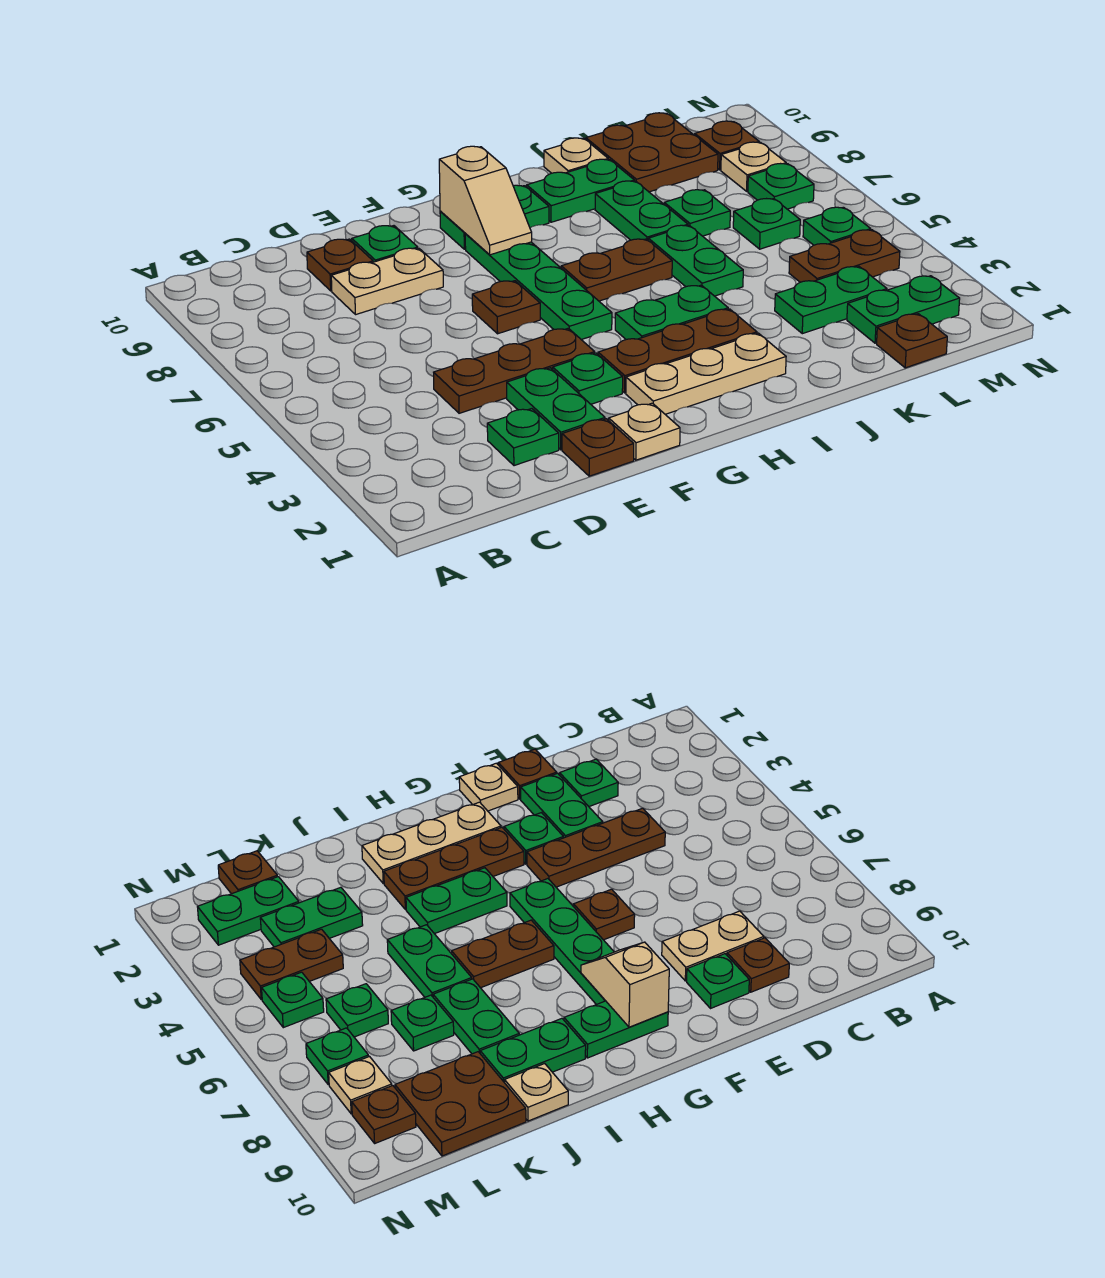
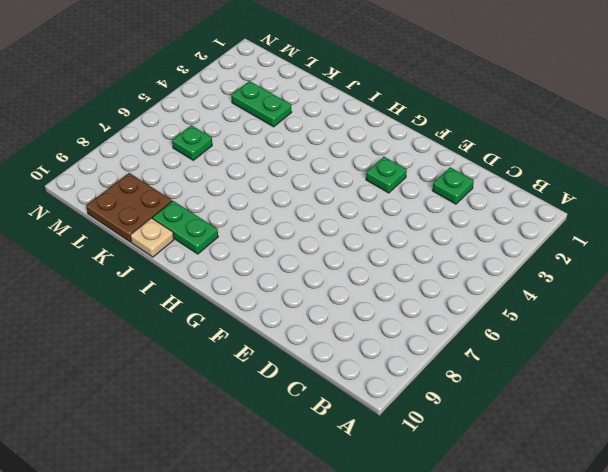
none -> brown plate D4:F4 level 1
none -> tan plate D8:E8 level 1
none -> brown plate D9 level 1
none -> brown plate E1 level 1

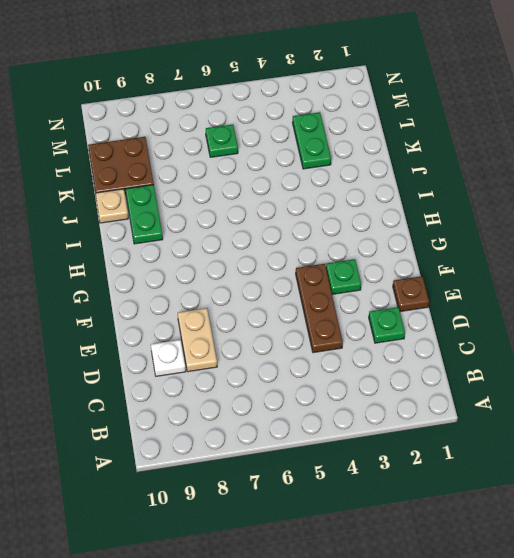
white plate D9 level 1 -> brown plate D9 level 1
none -> green plate E2:E3 level 1
none -> green plate E9 level 1
none -> tan plate F1 level 1
none -> brown plate F6 level 1

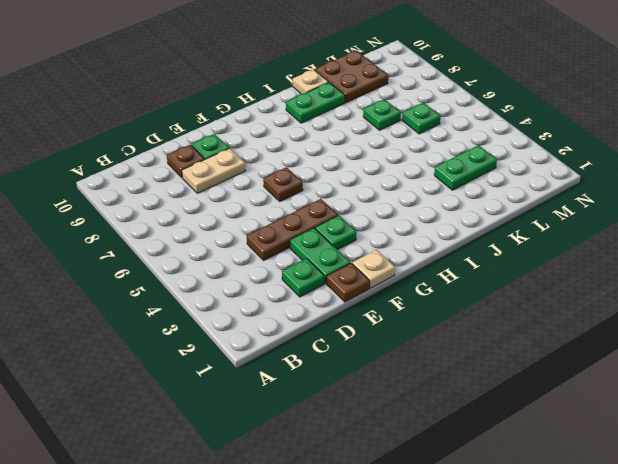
none -> tan plate G2:I2 level 1
none -> brown plate G3:I3 level 1
none -> green plate G5:G8 level 1
none -> green plate G9:H9 level 1

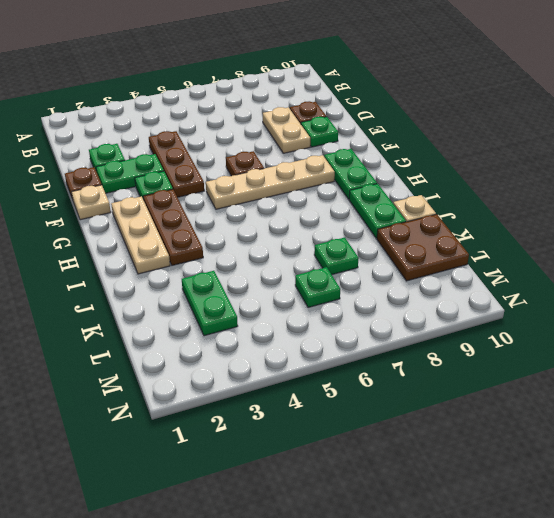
tan plate G5:G8 level 1 -> green plate G5:G8 level 1
none -> green plate H4:I4 level 1
none -> brown plate H6:I6 level 1
none -> green plate J5:J6 level 1
none -> green plate J7:J8 level 1

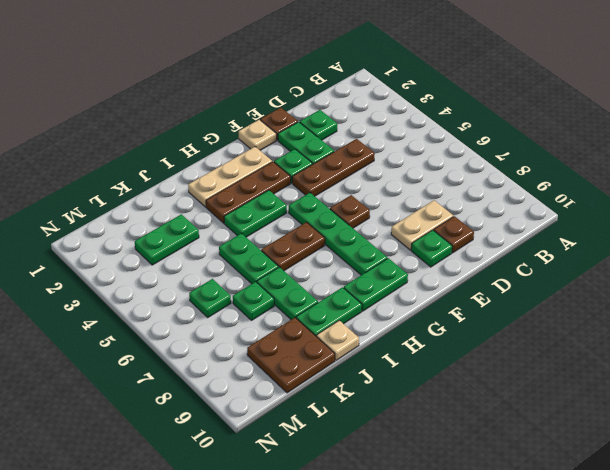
none -> brown plate L1 level 1
none -> green plate L2:M2 level 1
none -> brown plate L4:M4 level 1
none -> green plate M5 level 1

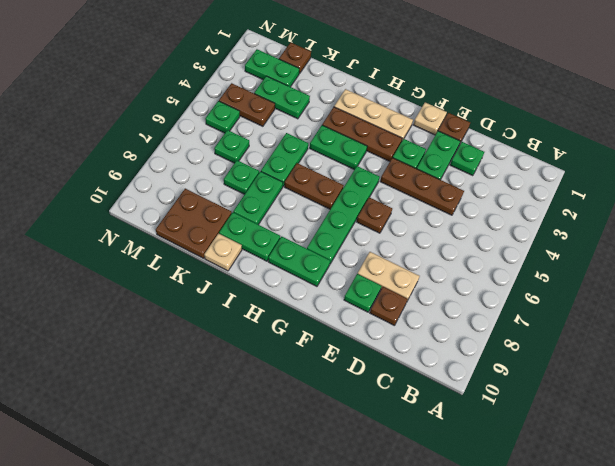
none -> green plate M7 level 1
none -> tan plate M8 level 1
none -> brown plate M9 level 1
none -> tan slope G8:G9 level 2 top 9

